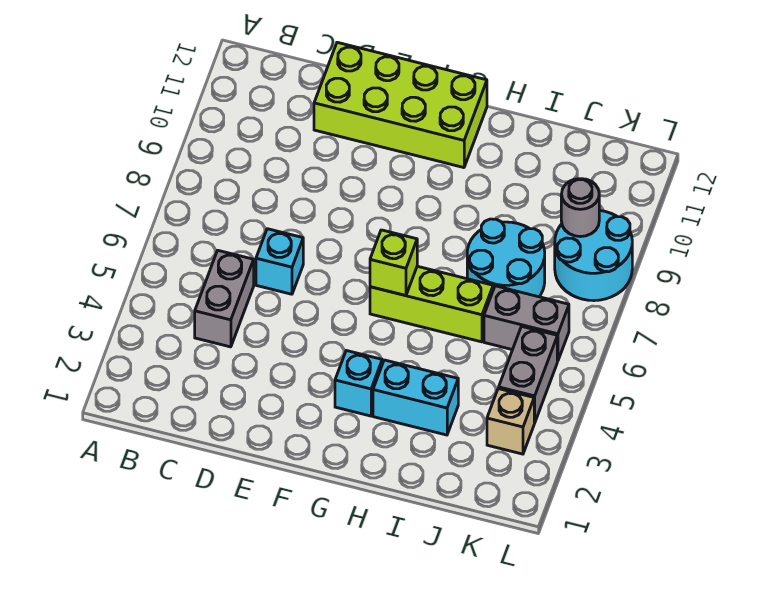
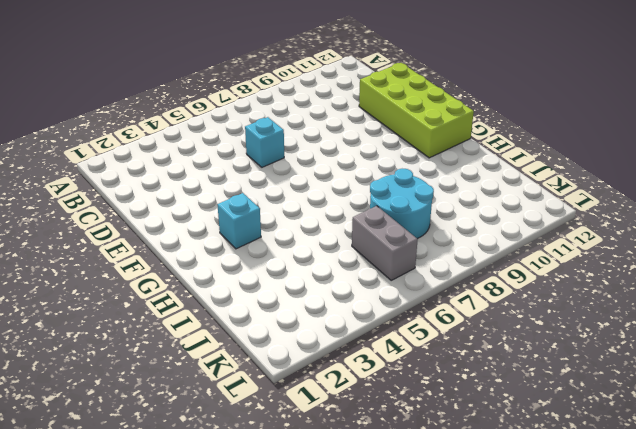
none -> grey brick C4:C5 level 1
none -> lime brick G6:I6 level 1
none -> cyan brick H3:I3 level 1

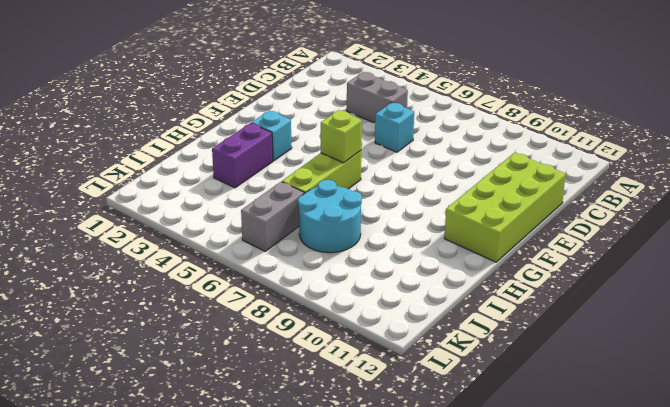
purple brick H3:I3 level 1 -> cyan brick H3:I3 level 1
none -> tan brick K3 level 1
none -> grey brick K4:K5 level 1
none -> cyan round brick K8:L9 level 1

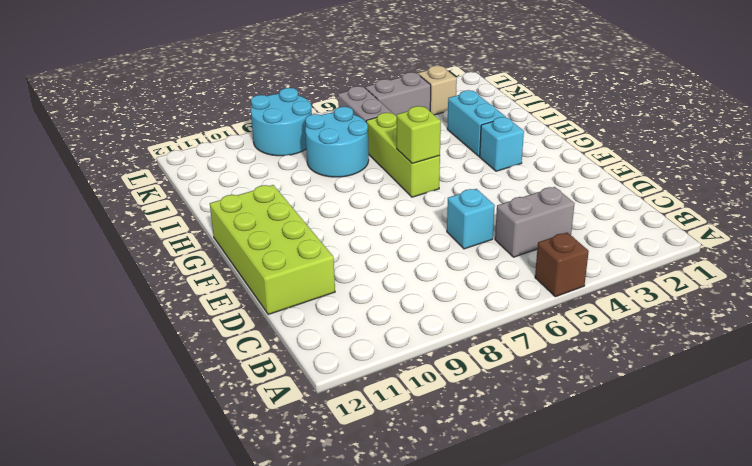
brown brick A5 level 1 -> none
none -> grey round brick K9 level 2

